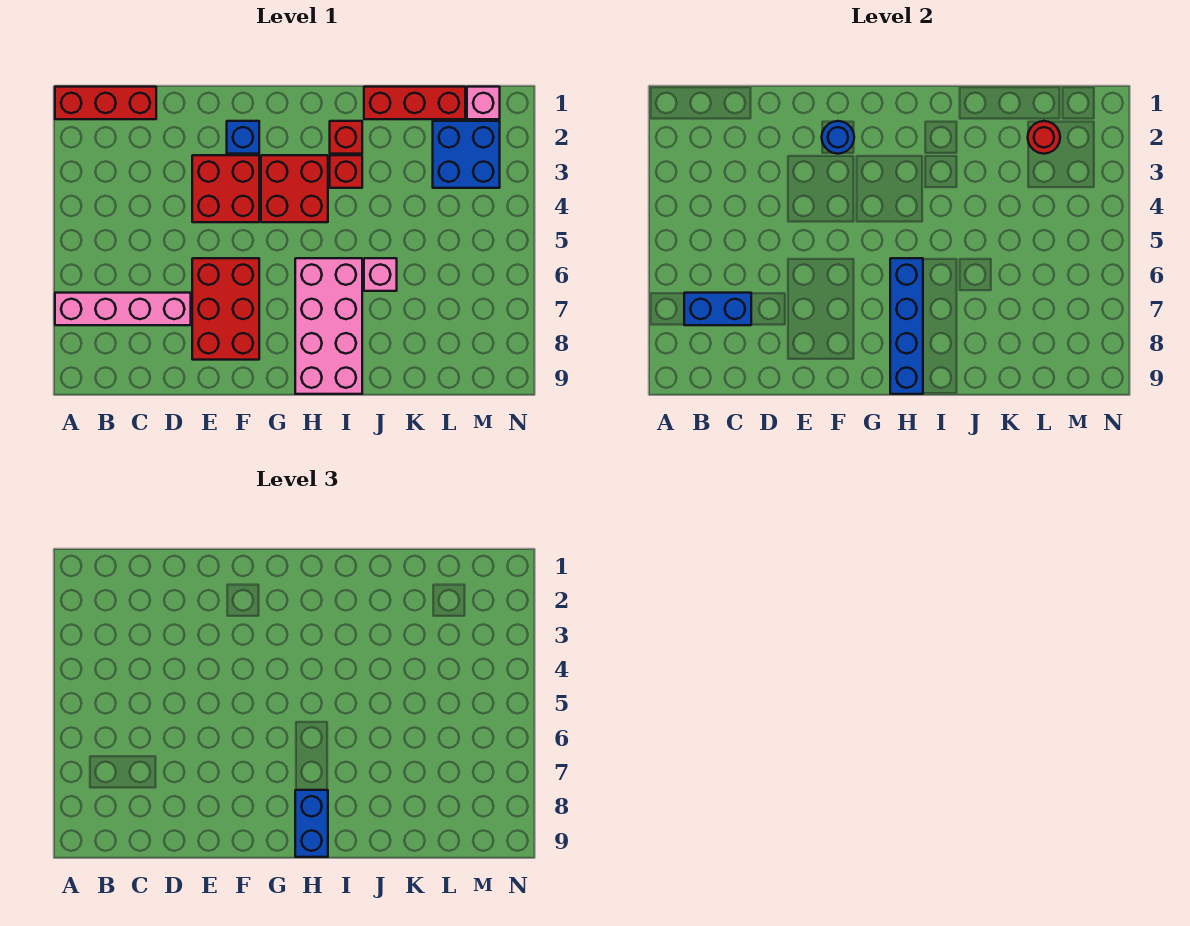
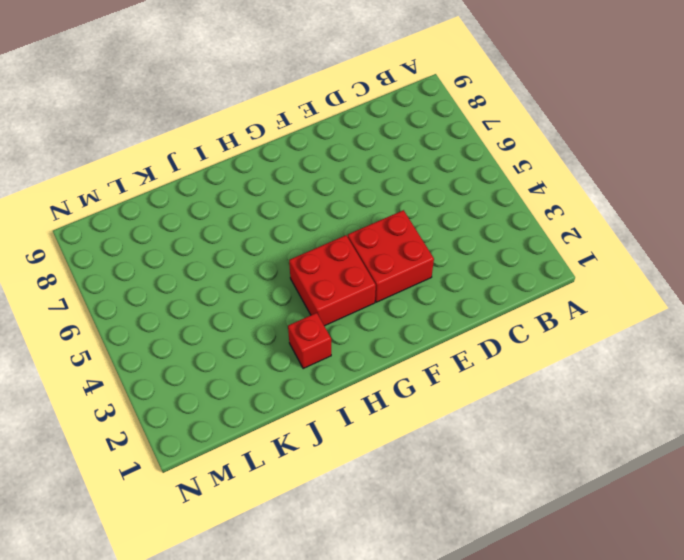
none -> red brick A1:C1 level 1
none -> pink brick A7:D7 level 1
none -> red brick E6:F8 level 1

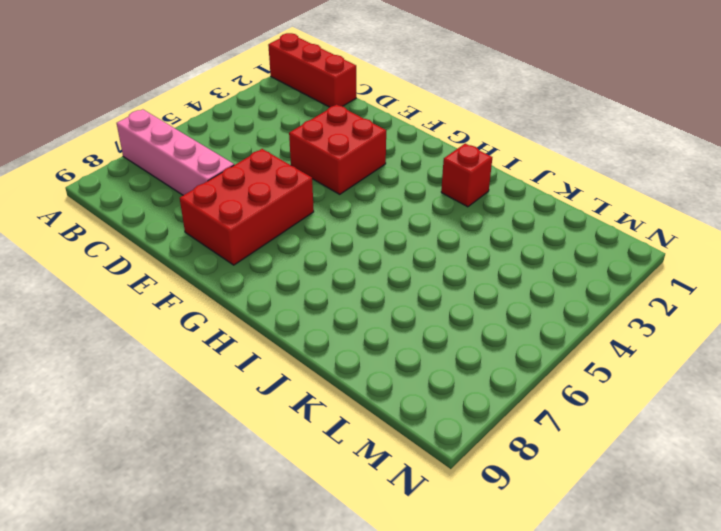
none -> blue brick F2 level 1
none -> red brick G3:H4 level 1
none -> pink brick H6:I9 level 1

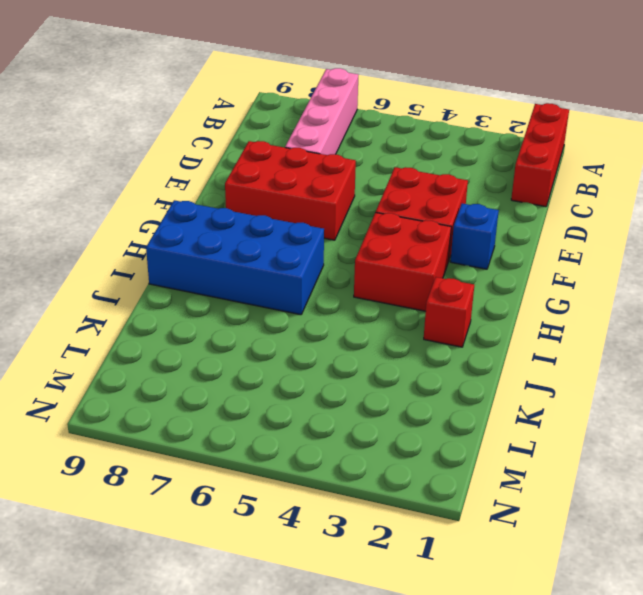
blue brick H6:I9 level 1 -> pink brick H6:I9 level 1
none -> red brick I3 level 1
none -> red brick J1:L1 level 1
none -> pink brick J6 level 1

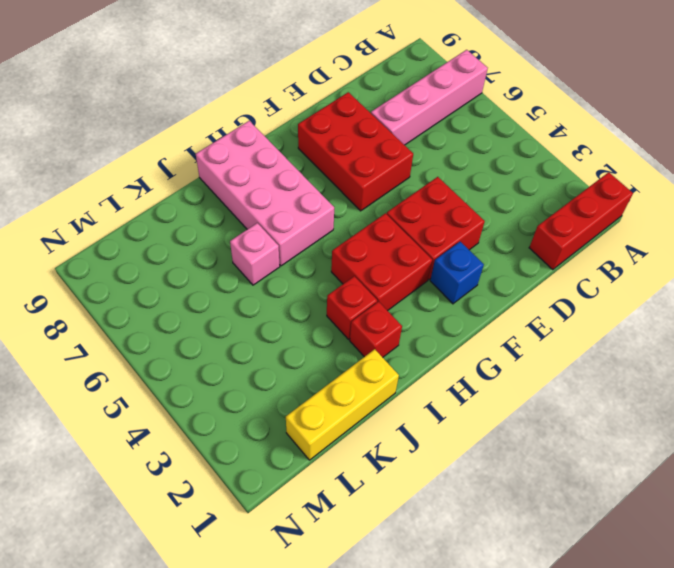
yellow brick J1:L1 level 1 -> red brick J1:L1 level 1
none -> blue brick L2:M3 level 1
none -> pink brick M1 level 1
none -> blue brick B7:C7 level 2

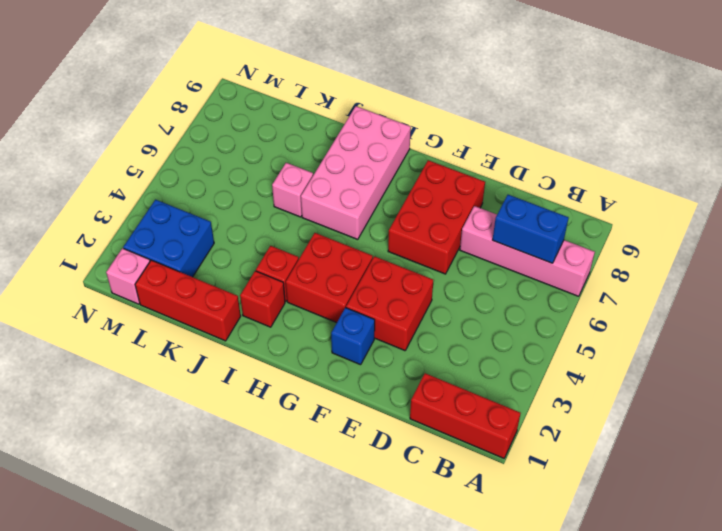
none -> blue round brick F2 level 2
none -> blue brick H6:H9 level 2
none -> red round brick L2 level 2

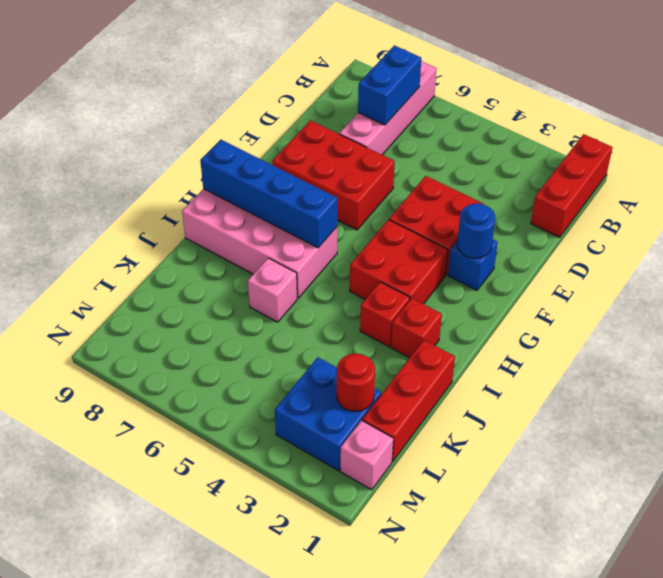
none -> blue brick H8:H9 level 3

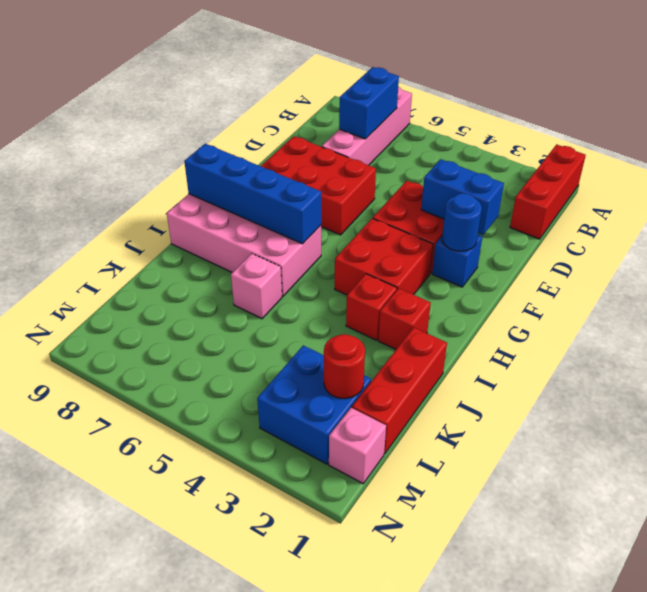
blue brick E2:E3 level 2 -> blue brick H8:H9 level 3

